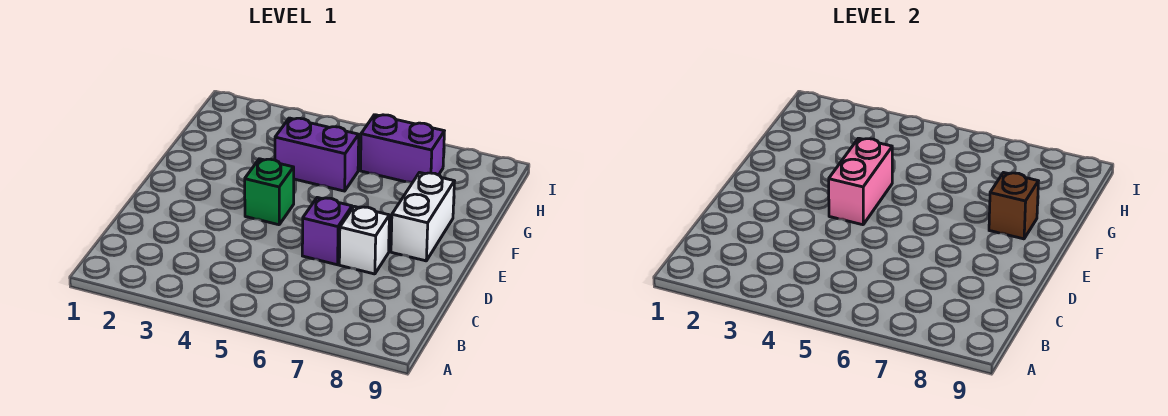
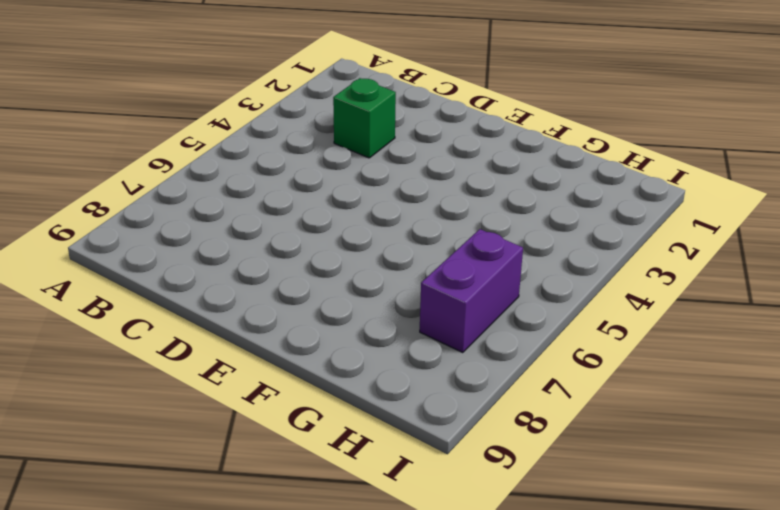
green brick C3 level 1 -> green brick E4 level 1
none -> purple brick D6 level 1
none -> white brick D7 level 1

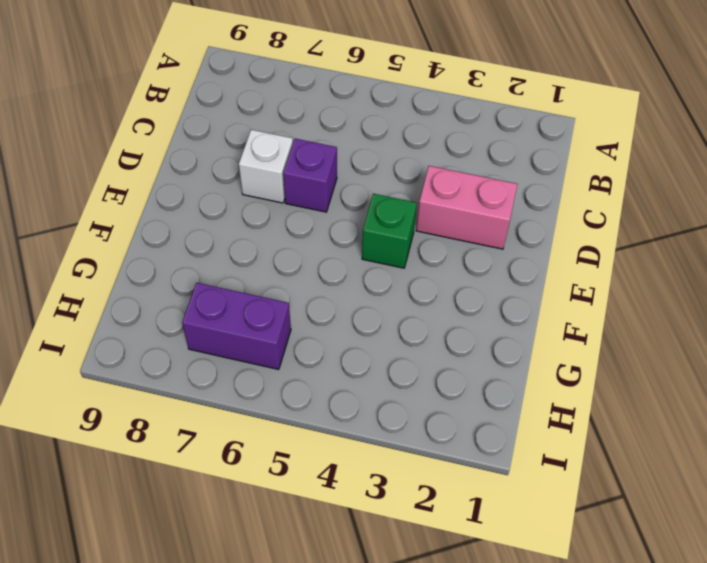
pink brick D2:D3 level 1 -> pink brick E4:F4 level 2
none -> white brick E8:F8 level 1
none -> purple brick G4:G5 level 1

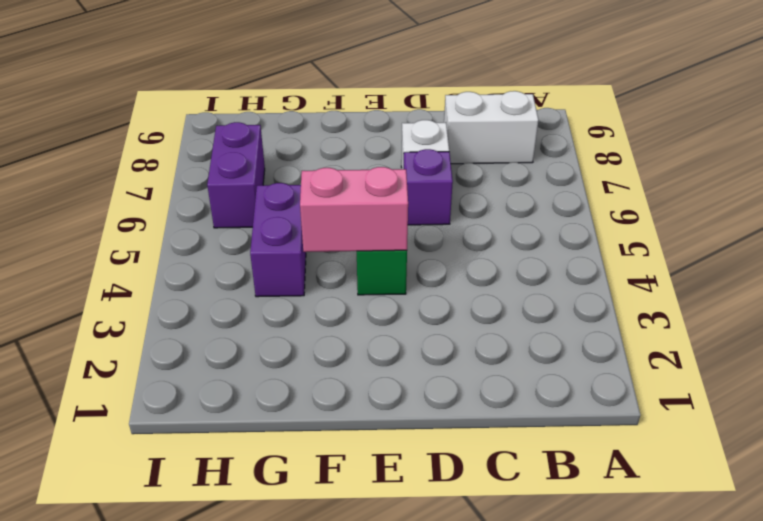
white brick B8:C8 level 1 -> white brick E8:F8 level 1
none -> brown brick F8 level 2

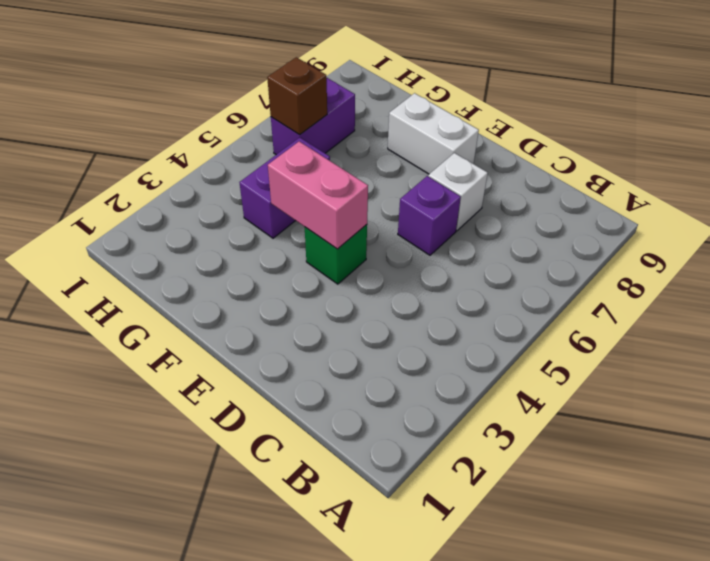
brown brick H6 level 2 -> brown brick F8 level 2

